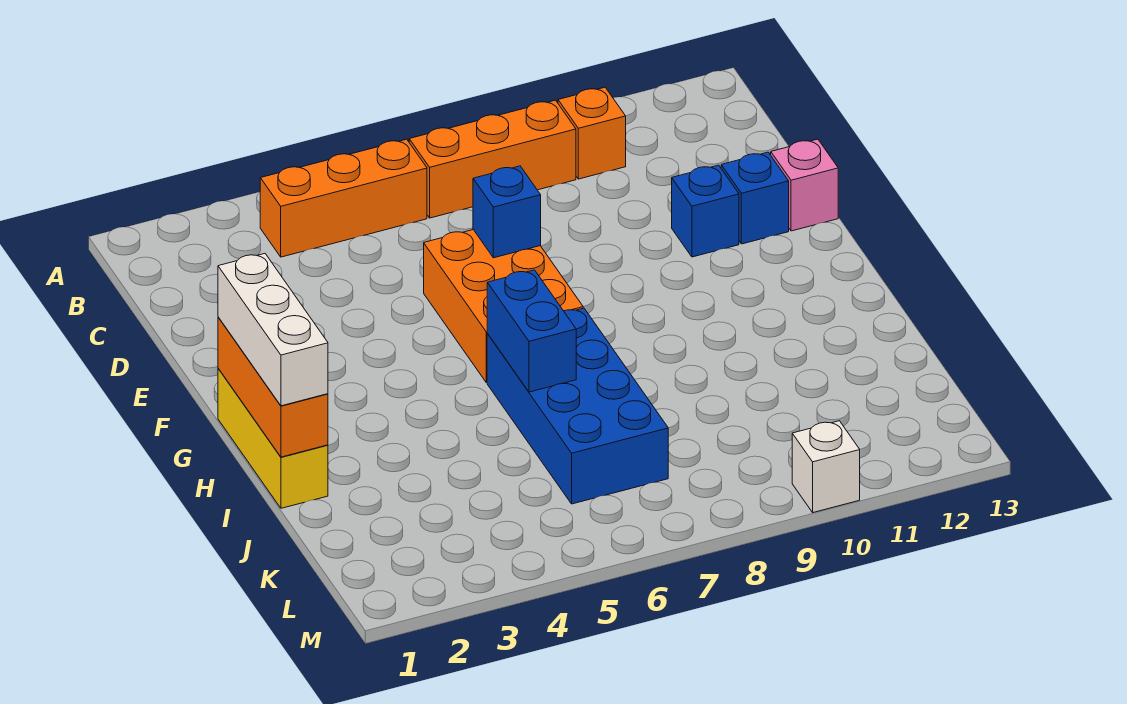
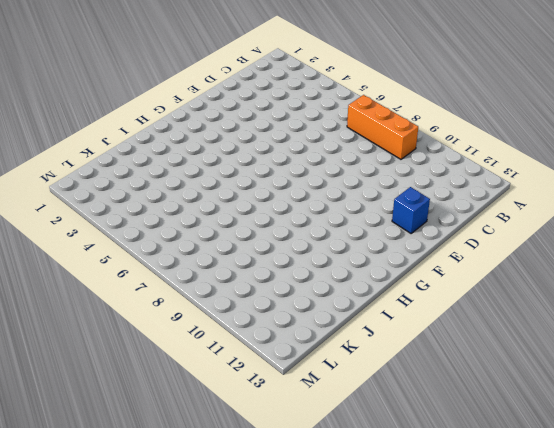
none -> orange brick B4:B6 level 1
none -> orange brick B10 level 1
none -> orange brick E6:G7 level 1

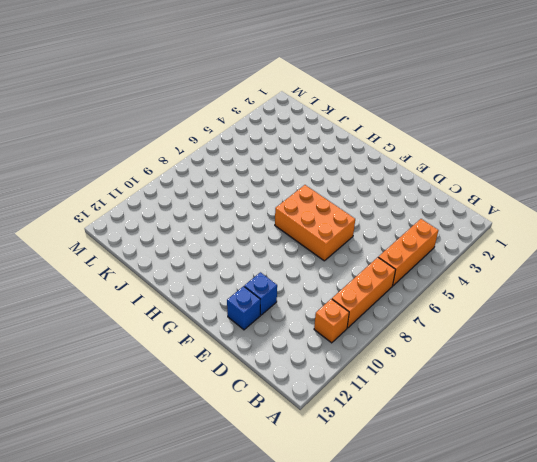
none -> pink brick E13 level 1
none -> yellow brick G1:I1 level 1
none -> blue brick H6:K7 level 1

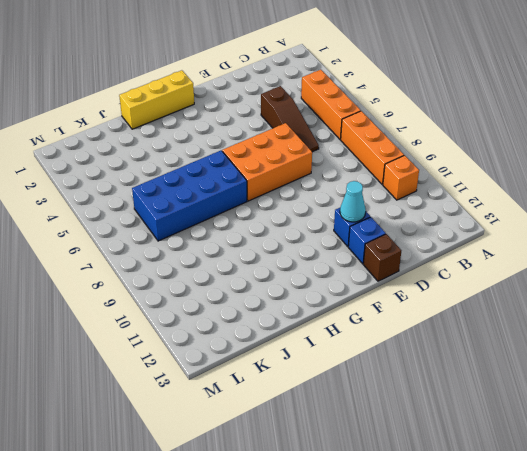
brown slope D4:D6 level 1 top 4 -> none
cyan cone E11 level 2 -> none
brown brick E13 level 1 -> pink brick E13 level 1
none -> white brick M10 level 1
none -> blue brick E7 level 2
none -> orange brick G1:I1 level 2

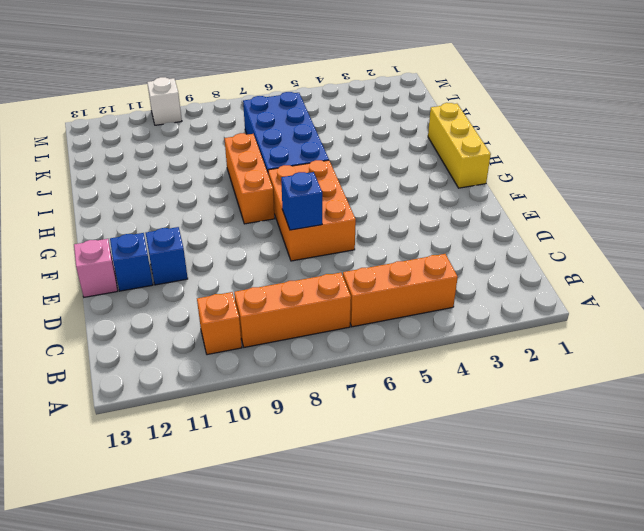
orange brick G8:I8 level 1 -> orange brick G1:I1 level 2
none -> blue brick H6:I6 level 2
none -> white brick G1:I1 level 3

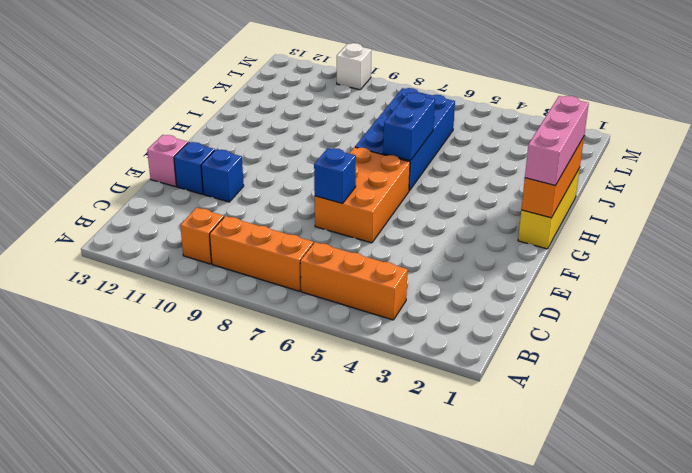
pink brick G1:I1 level 3 -> white brick G1:I1 level 3

